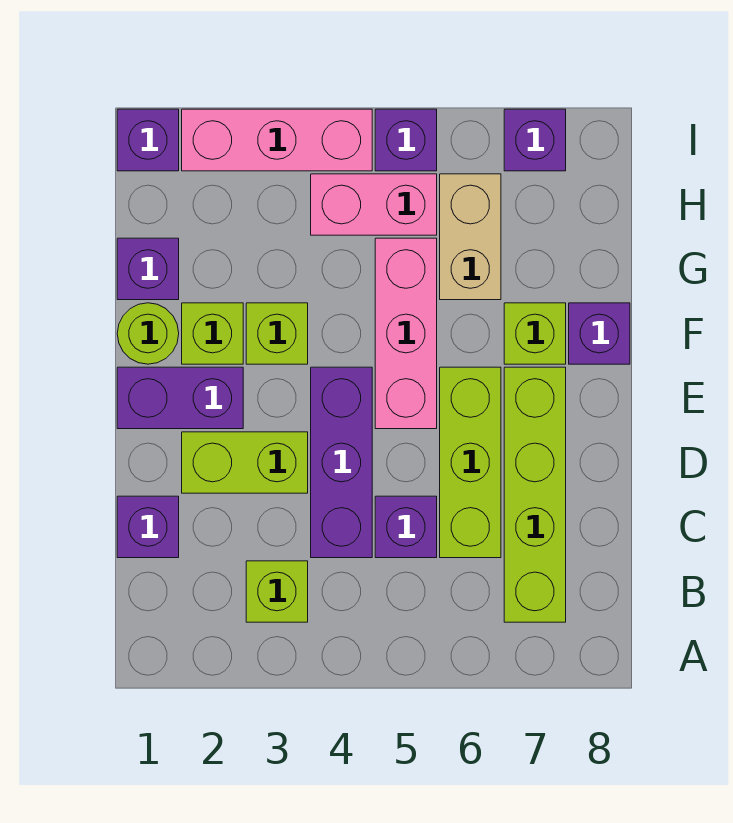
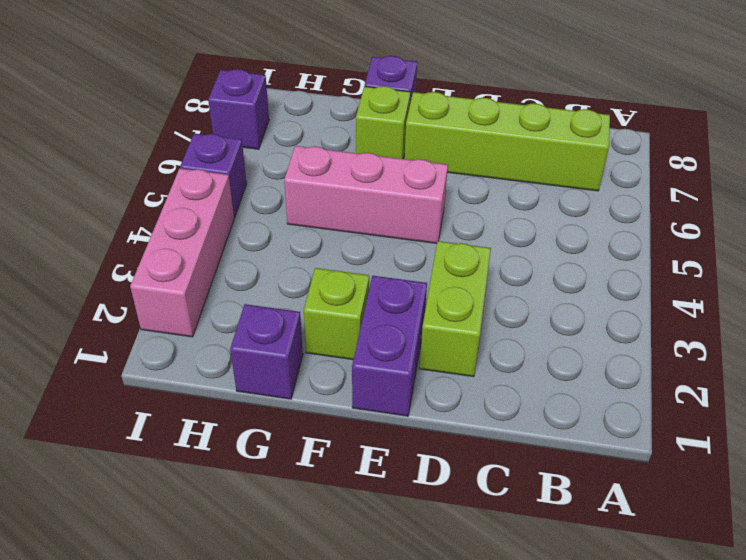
none -> lime brick B3 level 1
none -> purple brick C1 level 1
none -> purple brick C4:E4 level 1

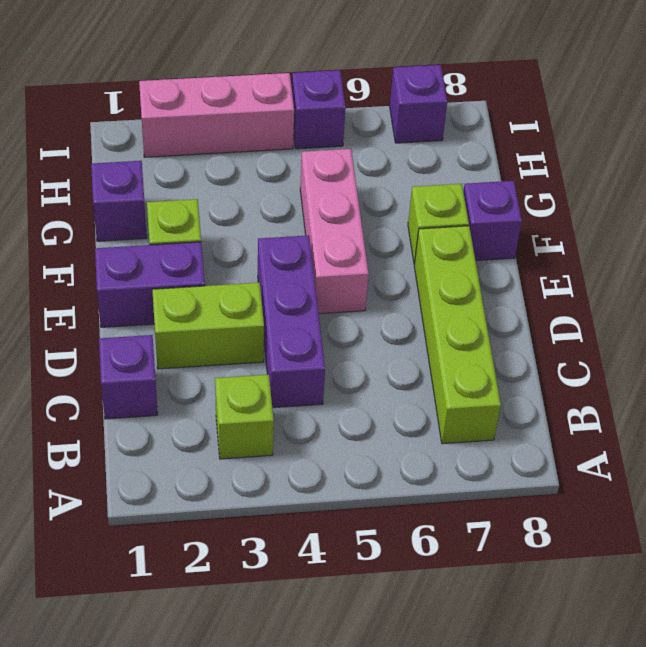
none -> purple brick C5 level 1
none -> lime brick C6:E6 level 1
none -> lime round brick F1 level 1

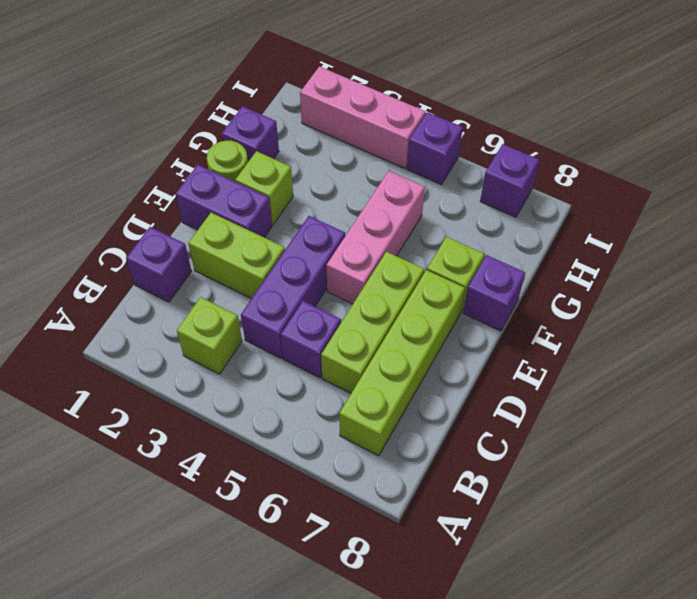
none -> lime brick F3 level 1
none -> tan brick G6:H6 level 1
none -> pink brick H4:H5 level 1

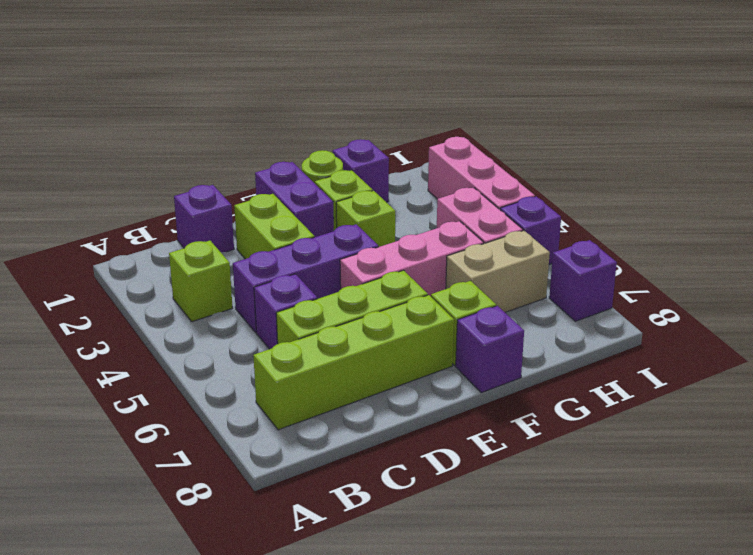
none -> purple brick I1 level 1

